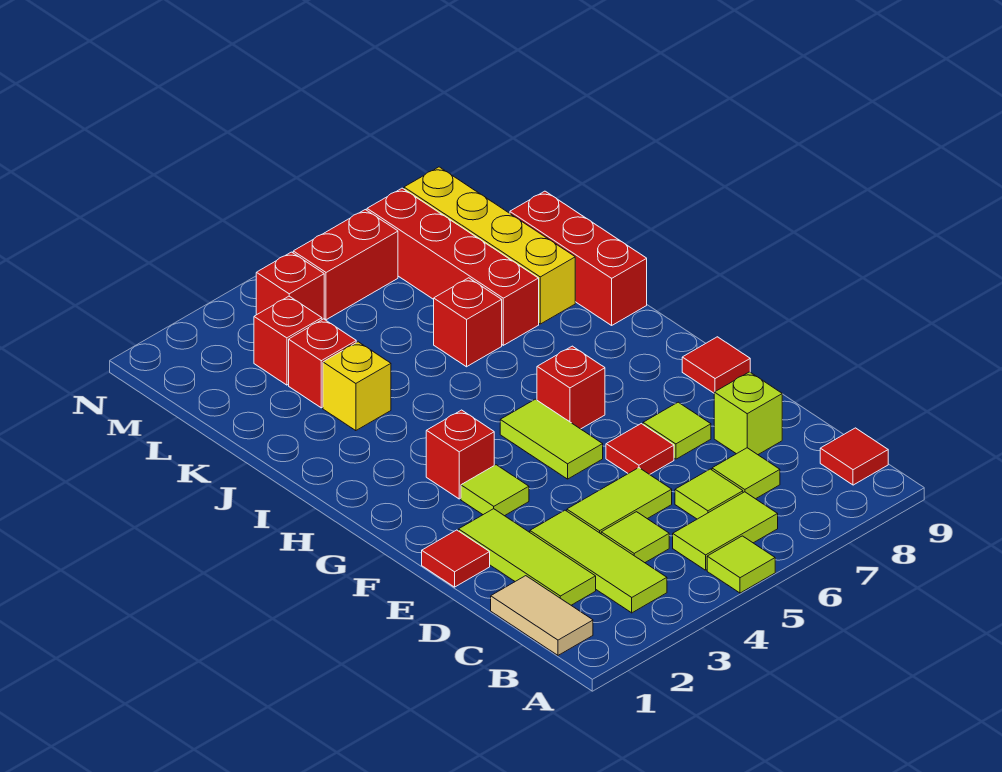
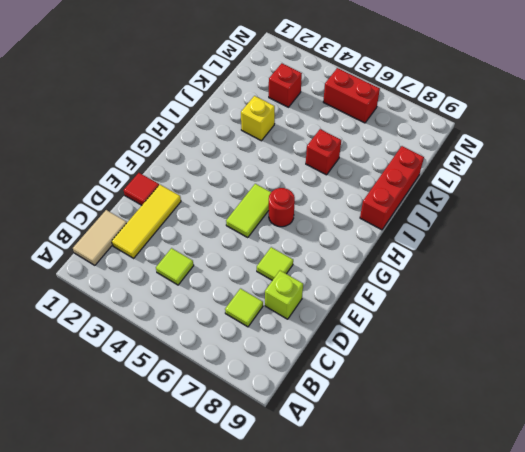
yellow tile C2:E2 level 1 -> lime tile C2:E2 level 1
red round brick G6 level 1 -> red brick G6 level 1
none -> lime tile A5 level 1
none -> lime tile B3:D3 level 1
none -> lime tile B5:B6 level 1

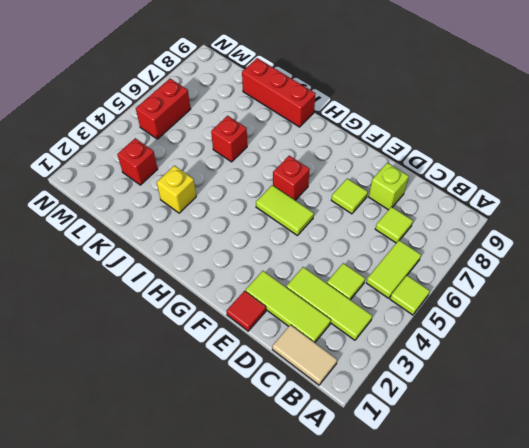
none -> red tile B9 level 1
none -> lime tile C6 level 1
none -> lime tile D4:D5 level 1

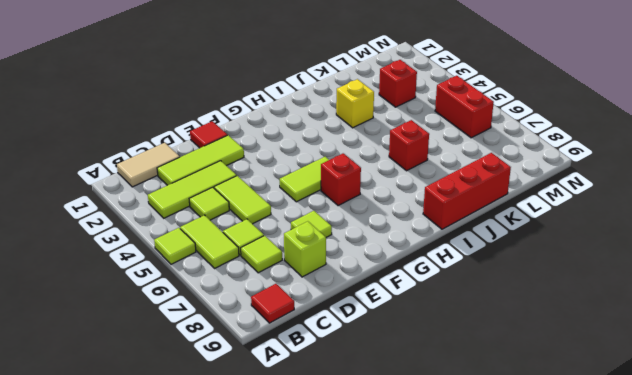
none -> red tile E6 level 1
none -> lime tile F3 level 1
none -> red tile F9 level 1

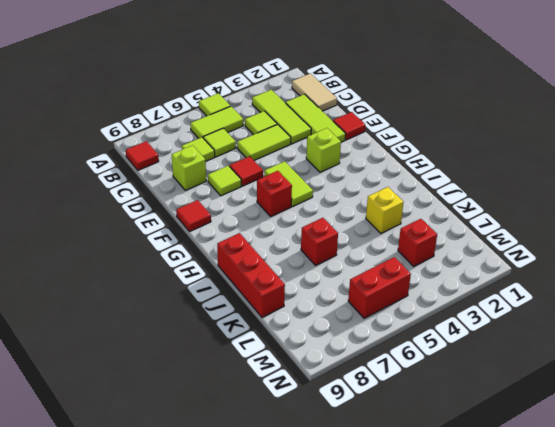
lime brick F3 level 1 -> lime tile F3 level 1
none -> red brick G3 level 1
none -> red brick J7:M7 level 1
none -> yellow brick J8:M8 level 1

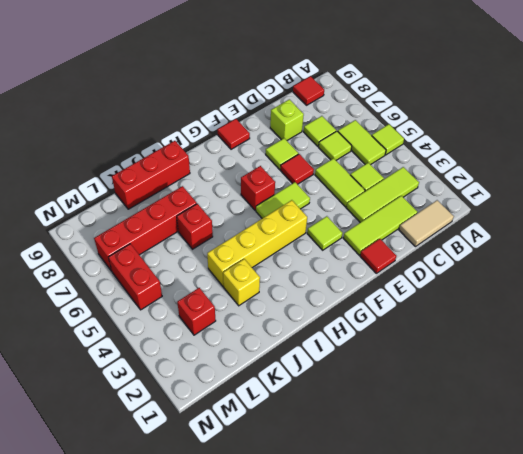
yellow brick G4:J4 level 1 -> yellow brick J8:M8 level 1
none -> red brick G3 level 1
none -> red brick K3 level 1
none -> red brick M4 level 1

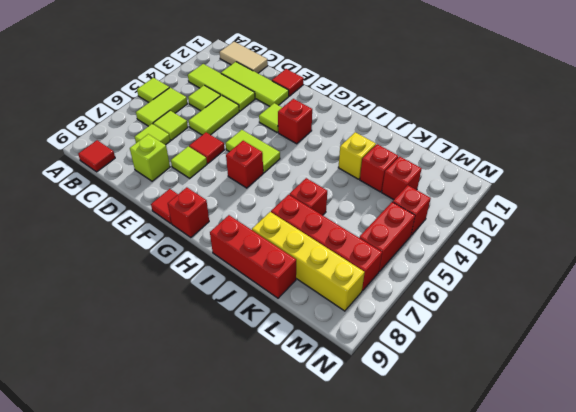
red brick G9 level 1 -> none

